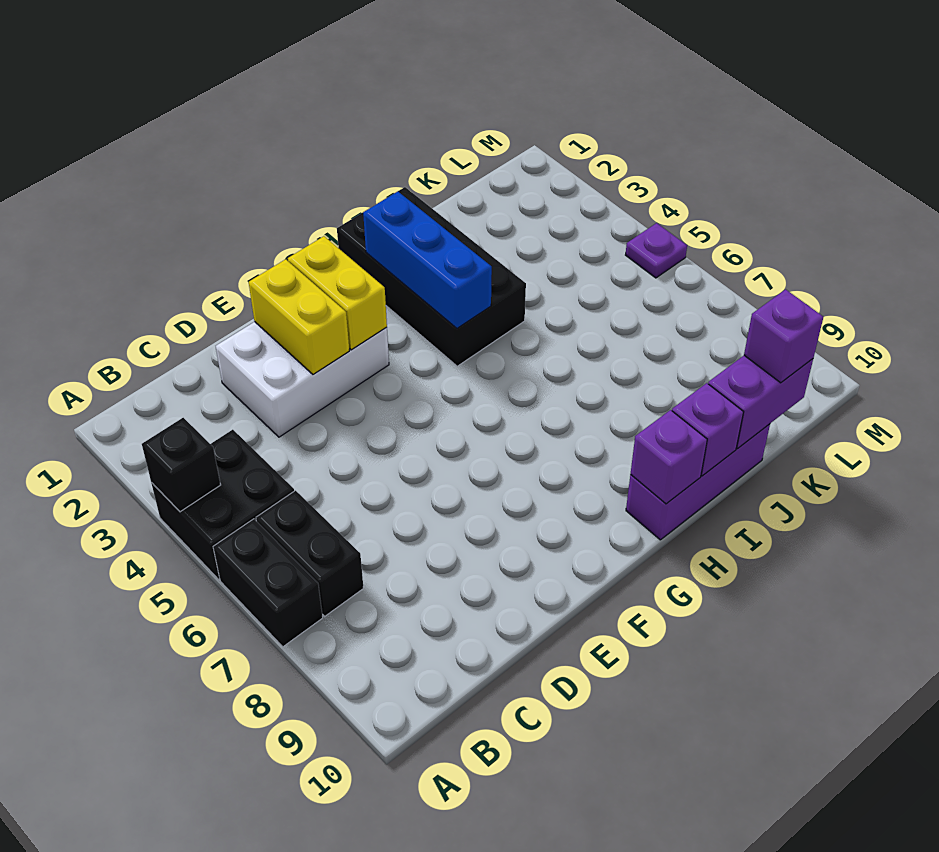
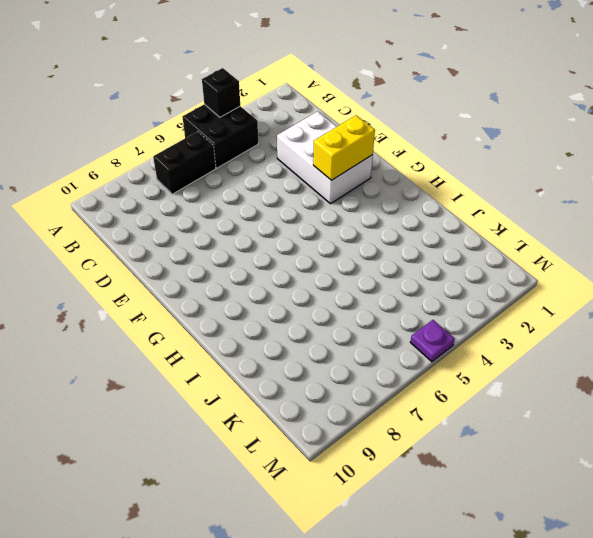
none -> black brick A6:A7 level 1
none -> black brick H1:I4 level 1
none -> purple brick H10:J10 level 1

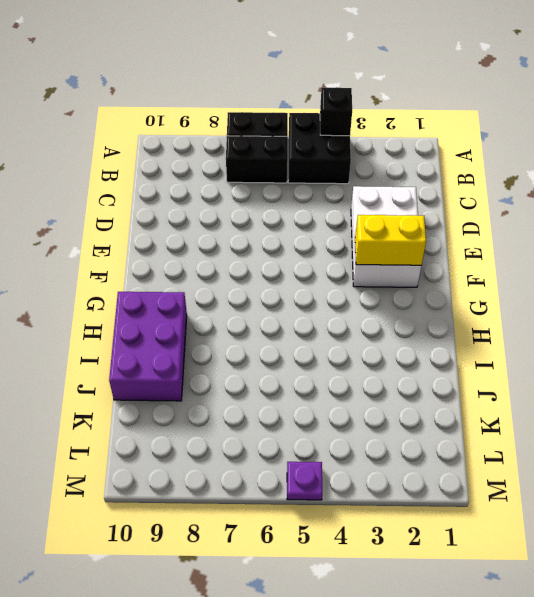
purple brick H9:J10 level 1 -> purple brick H10:J10 level 1
none -> black brick H1:I4 level 1
none -> yellow brick E2:E3 level 2
none -> blue brick H2:H4 level 2

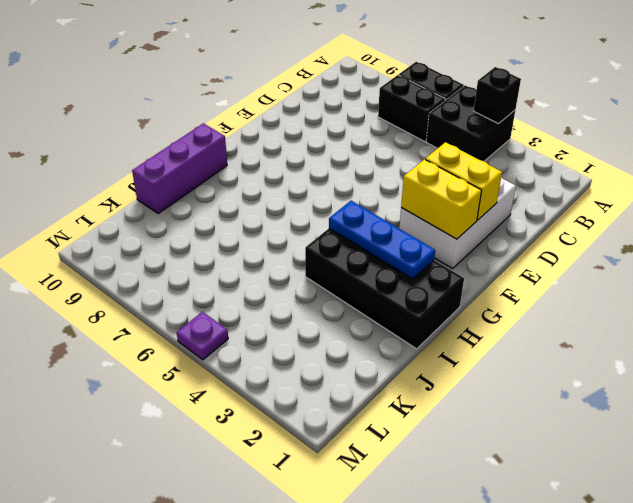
blue plate H2:H4 level 2 -> blue brick H2:H4 level 2
none -> purple brick H10 level 2
none -> purple brick I10 level 2
none -> purple brick J10:K10 level 2

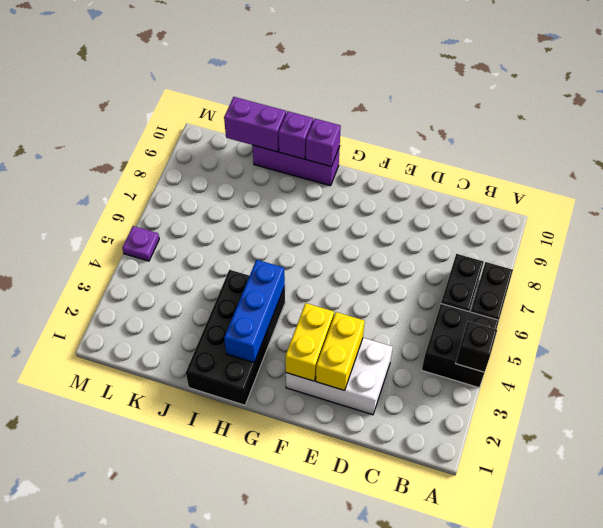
none -> purple brick K10 level 3

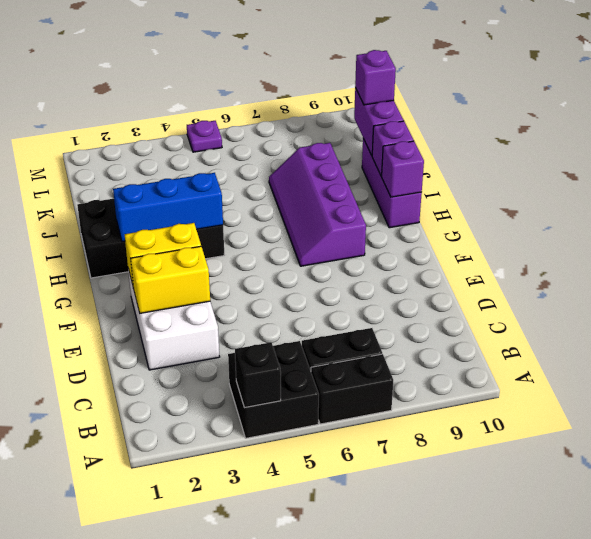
purple slope G7:J8 level 1 top 8 -> none

